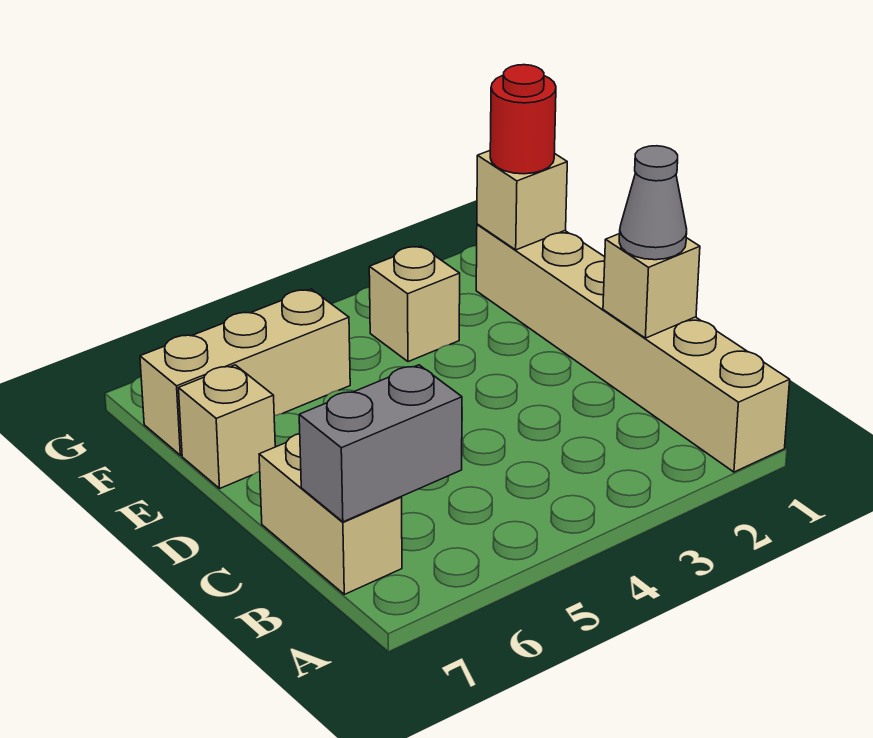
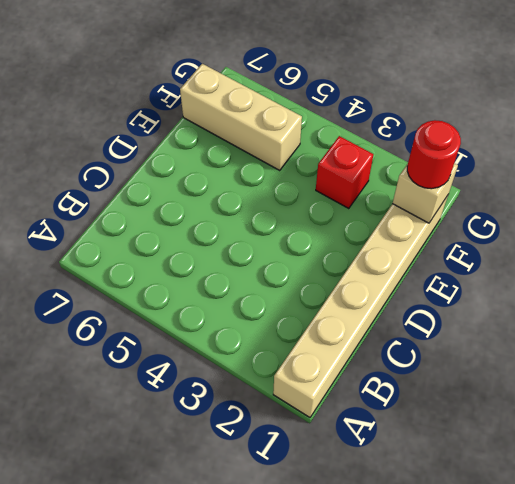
red brick F3 level 1 -> tan brick F3 level 1
none -> tan brick B7:C7 level 1
none -> tan brick E7 level 1

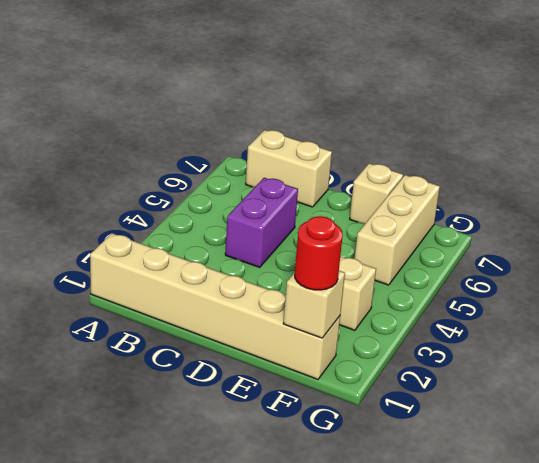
purple brick C4:C5 level 1 -> none
none -> grey brick B6:B7 level 2
none -> tan brick C1 level 2

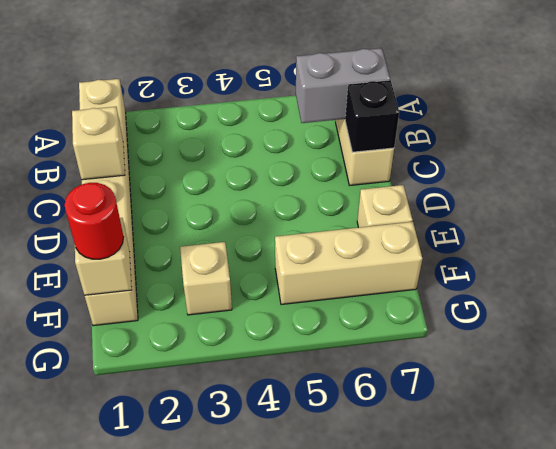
black brick C7 level 2 -> none
none -> grey cone C1 level 3

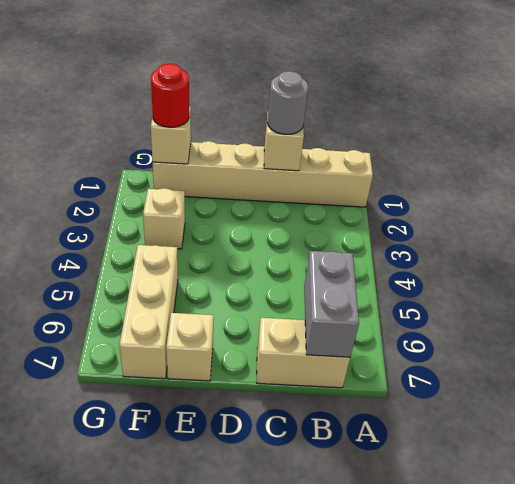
grey round brick C1 level 3 -> grey cone C1 level 3

